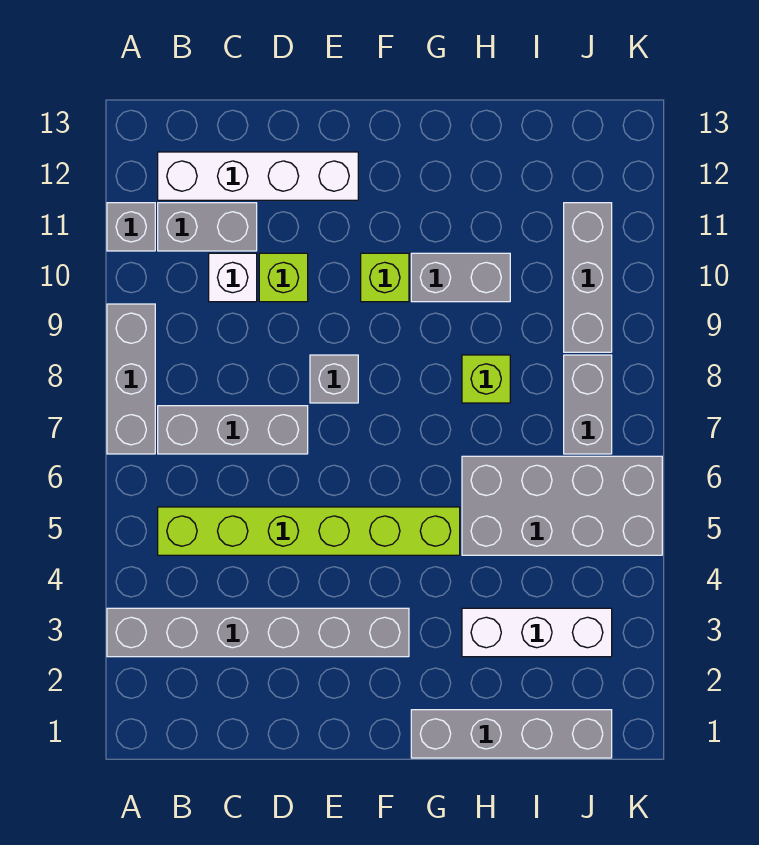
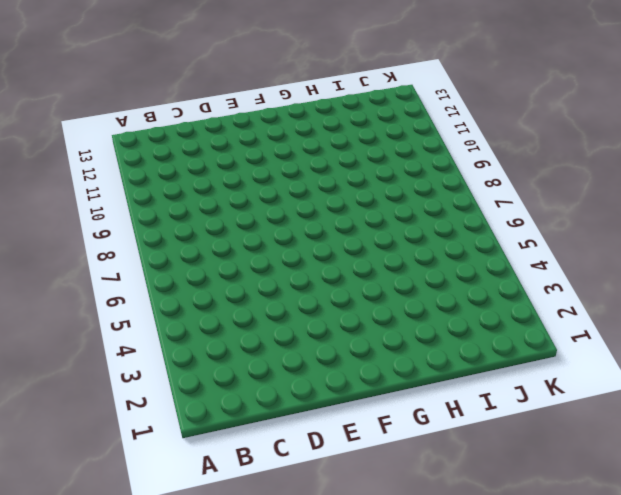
none -> grey brick A3:F3 level 1
none -> grey brick A7:A9 level 1
none -> grey brick A11 level 1

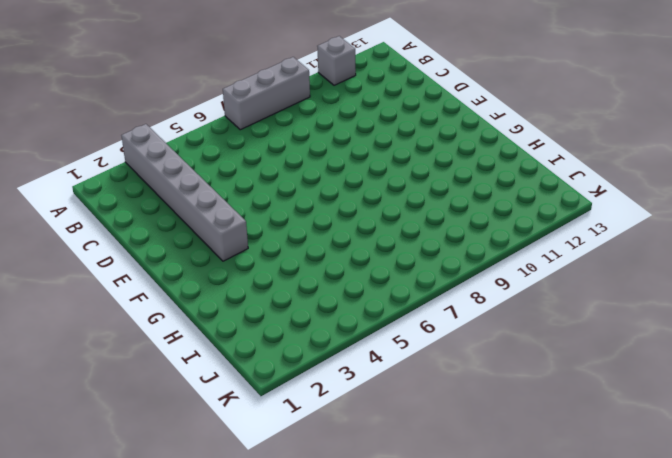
none -> lime brick B5:G5 level 1
none -> grey brick B7:D7 level 1
none -> grey brick B11:C11 level 1

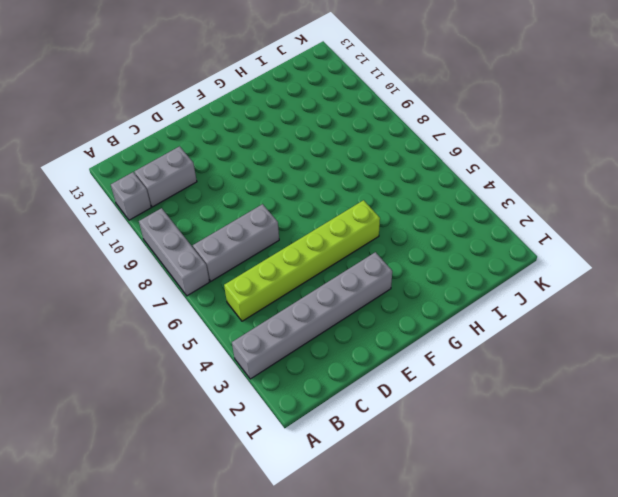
none -> white brick B12:E12 level 1
none -> white brick C10 level 1
none -> lime brick D10 level 1

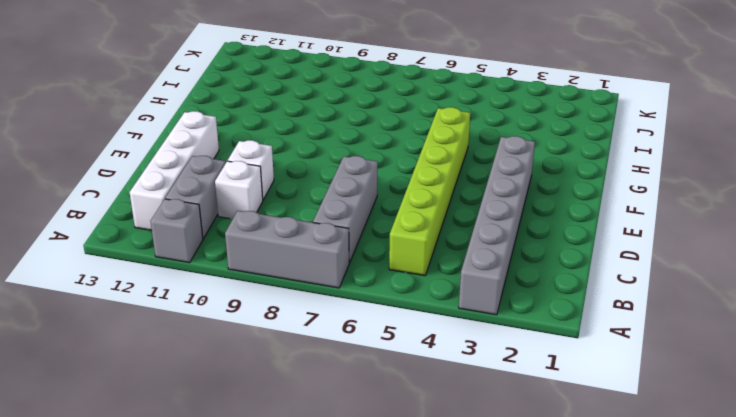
white brick D10 level 1 -> lime brick D10 level 1
none -> grey brick E8 level 1
none -> lime brick F10 level 1
none -> grey brick G1:J1 level 1

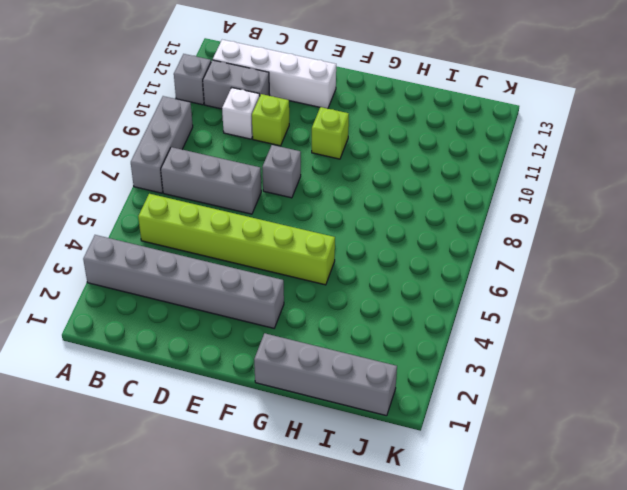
none -> grey brick G10:H10 level 1
none -> white brick H3:J3 level 1
none -> grey brick H5:K6 level 1

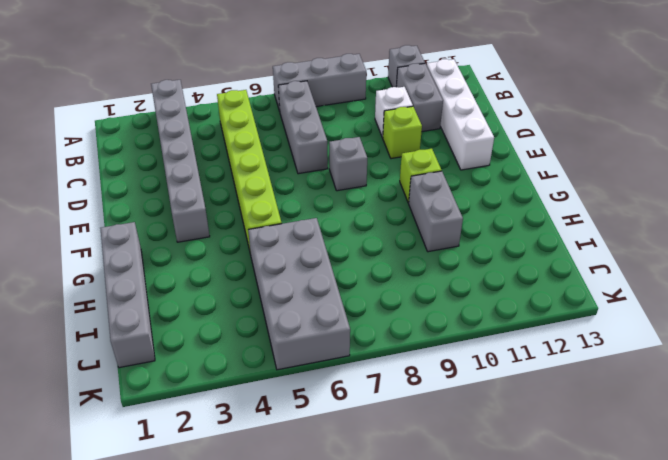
none -> white brick H3:J3 level 1
none -> lime brick H8 level 1
none -> grey brick J7:J8 level 1

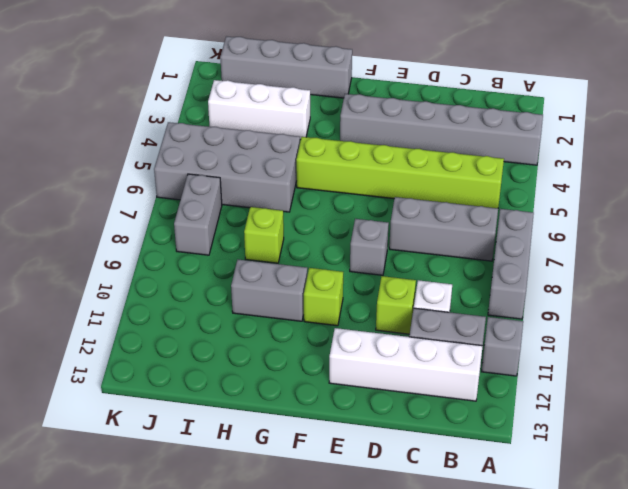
none -> grey brick J9:J11 level 1

